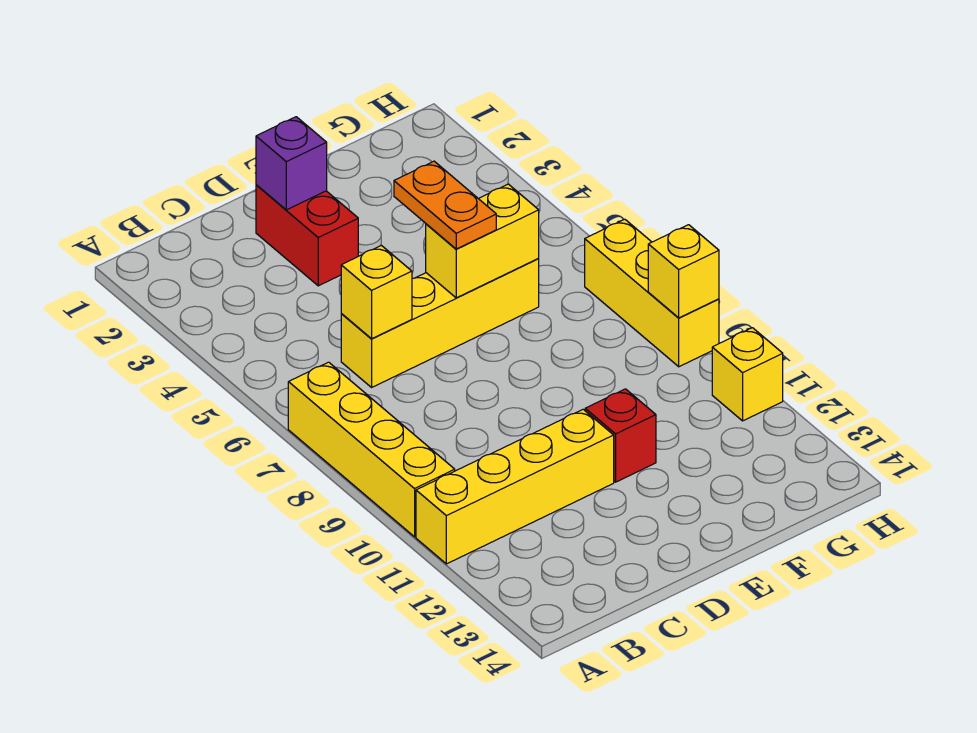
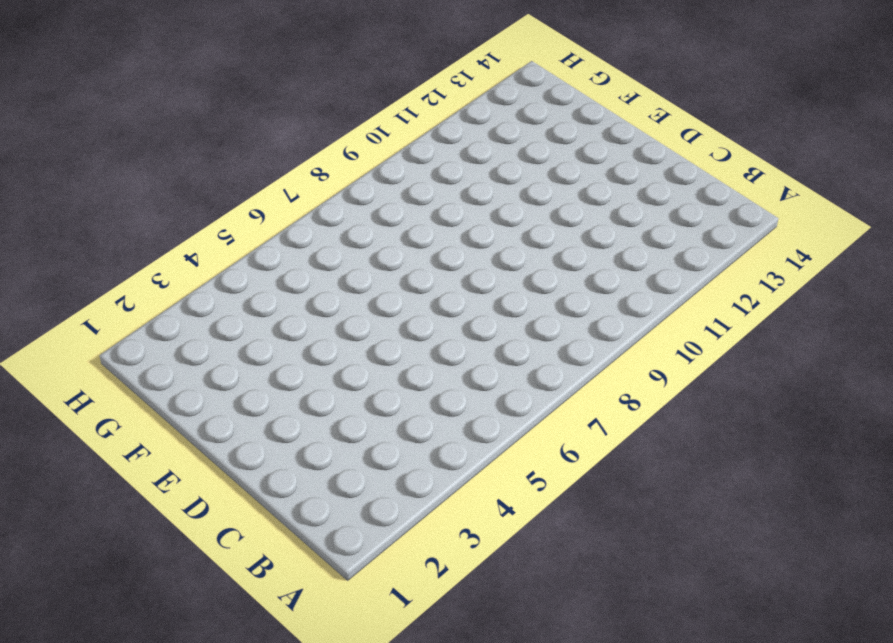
none -> yellow brick A7:A10 level 1
none -> yellow brick A11:D11 level 1
none -> yellow brick C6:F6 level 1

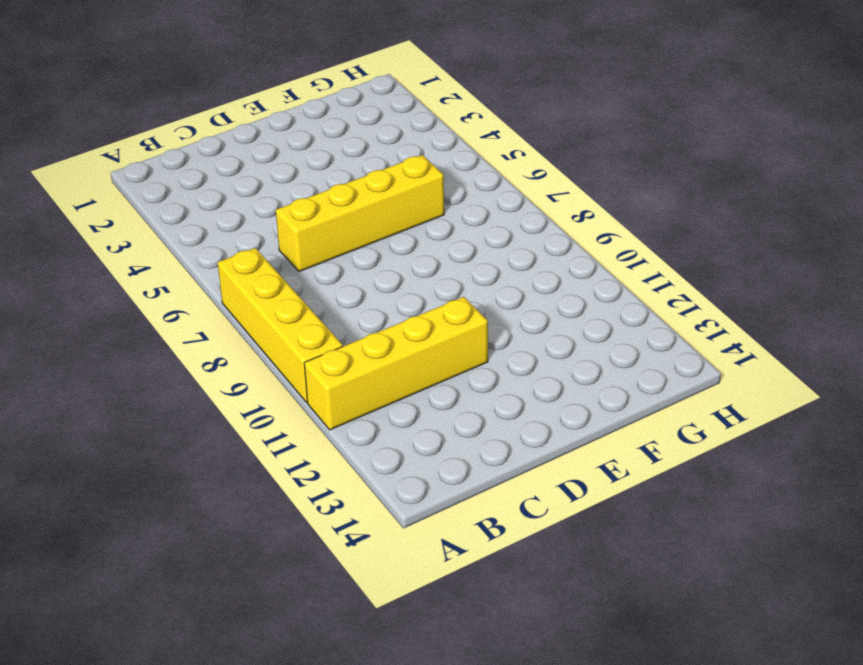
none -> red brick D2:D3 level 1
none -> red brick E11 level 1
none -> yellow brick H7:H9 level 1

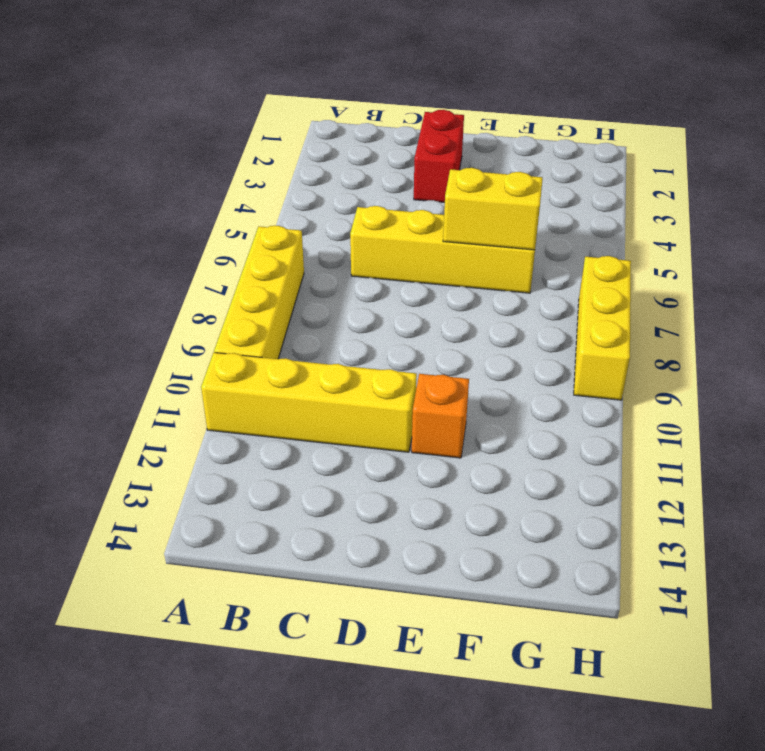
orange brick E11 level 1 -> red brick E11 level 1
none -> yellow brick H11 level 1
none -> yellow brick C6 level 2
none -> purple brick D2 level 2

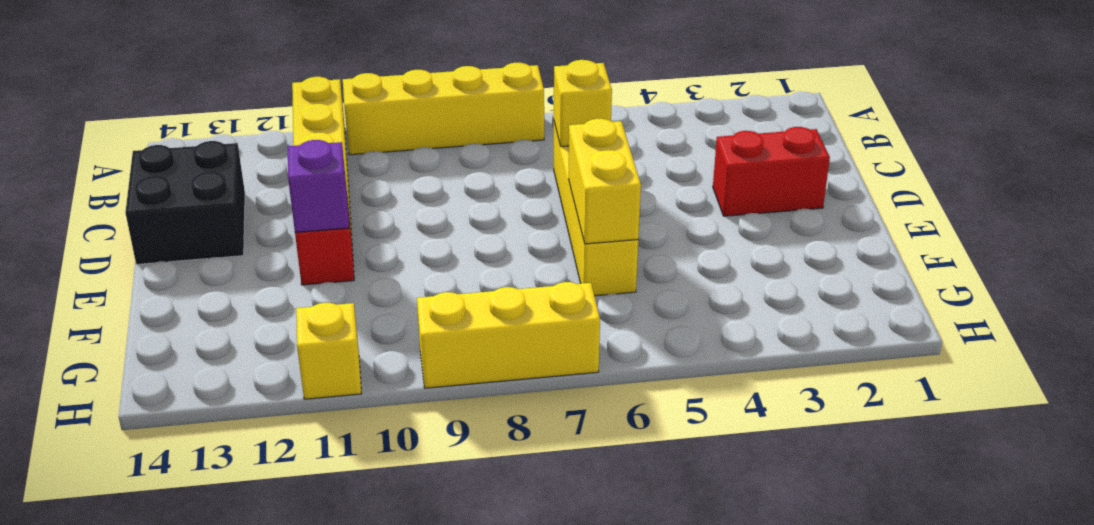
black brick C13:D14 level 1 -> none
purple brick E11 level 2 -> purple brick D2 level 2
none -> yellow brick H9 level 2
none -> orange plate E5:E6 level 3

